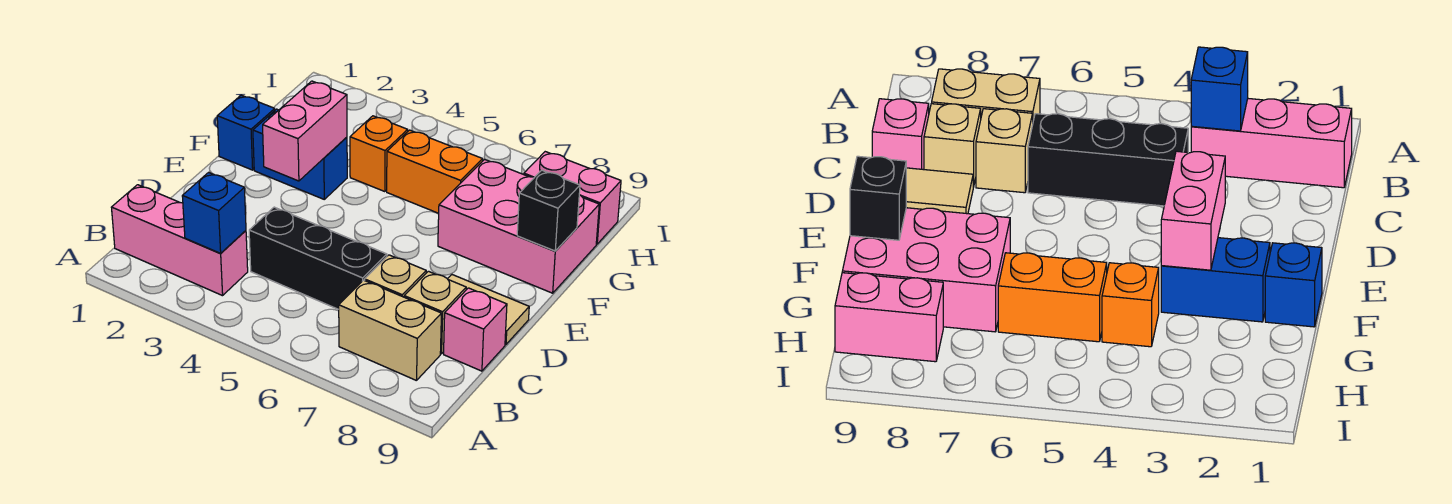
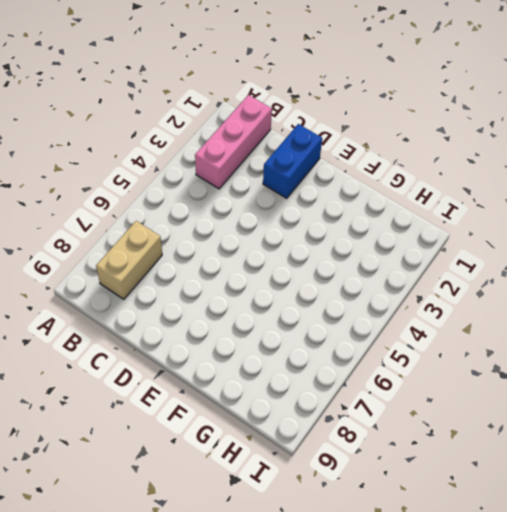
blue brick D1:D2 level 1 -> blue brick F2:F3 level 1
none -> black brick C4:C6 level 1
none -> tan brick C7 level 1
none -> tan brick C8 level 1

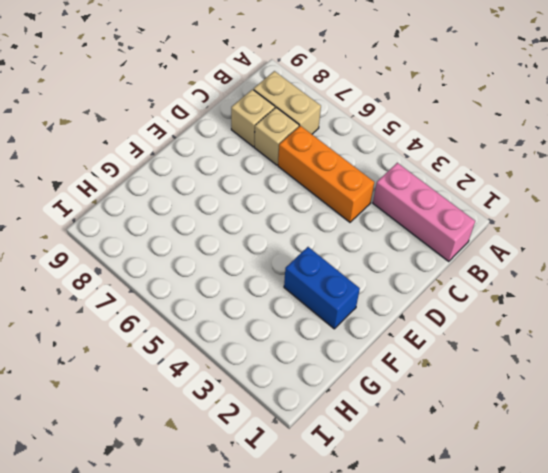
orange brick C4:C6 level 1 -> black brick C4:C6 level 1
none -> pink brick C9 level 1
none -> tan tile D8:D9 level 1
none -> blue brick F1 level 1

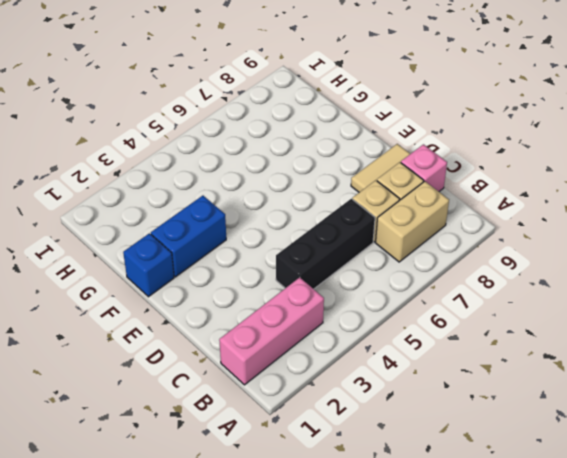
none -> pink brick F7:G9 level 1
none -> orange brick G4 level 1
none -> orange brick G5:G6 level 1

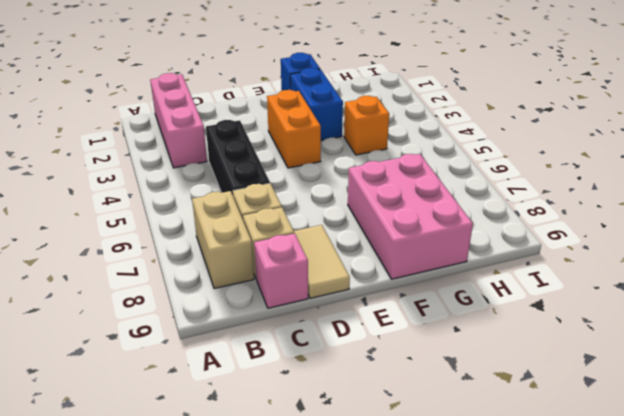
orange brick E3:E4 level 1 -> orange brick G5:G6 level 1
none -> pink brick H8:H9 level 1
none -> blue brick B3 level 2
none -> pink brick E3:F3 level 2

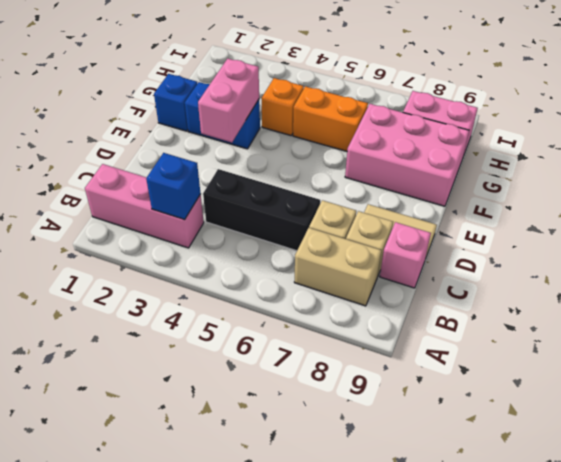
none -> black brick F9 level 2

